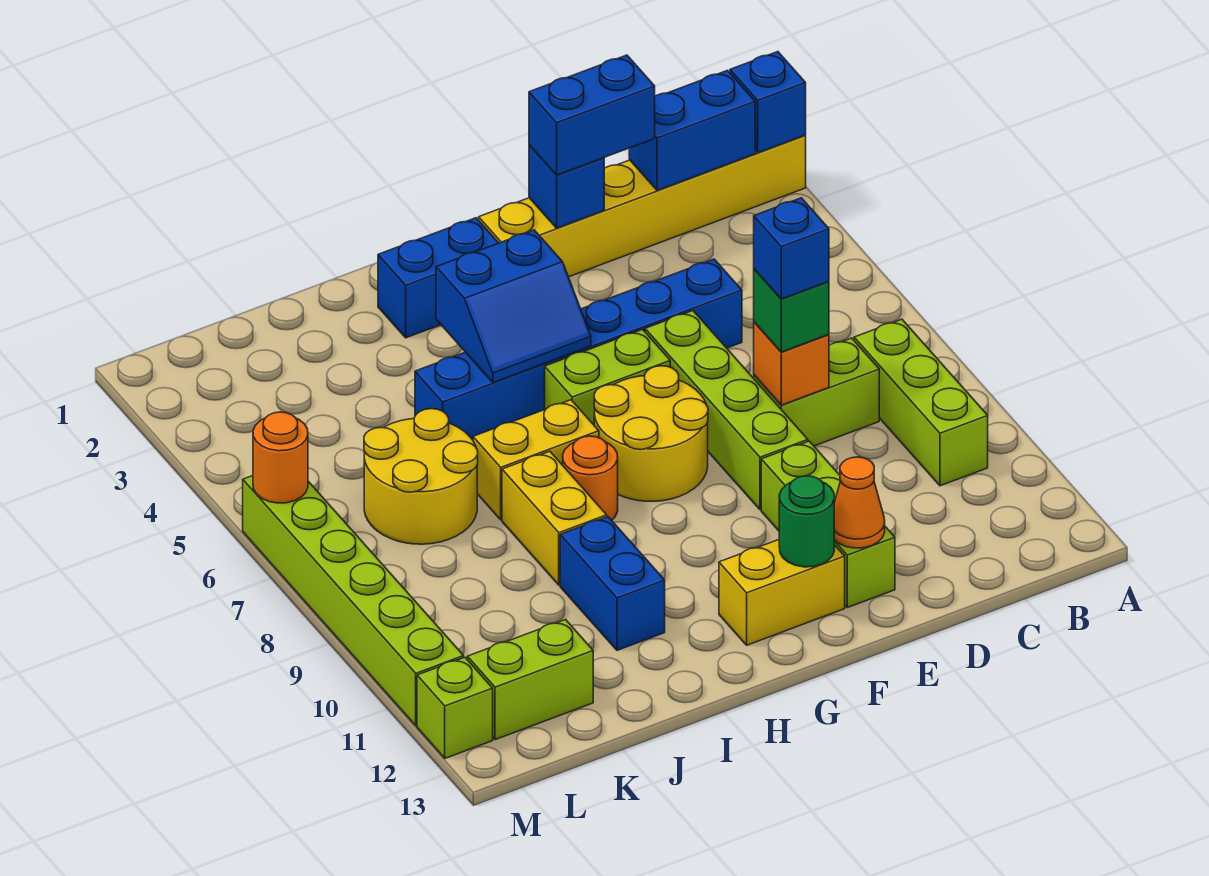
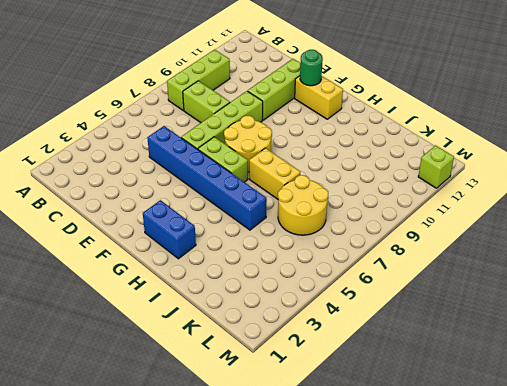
none -> yellow brick A2:F2 level 1
none -> orange round brick H8 level 1
none -> yellow brick I8:I9 level 1

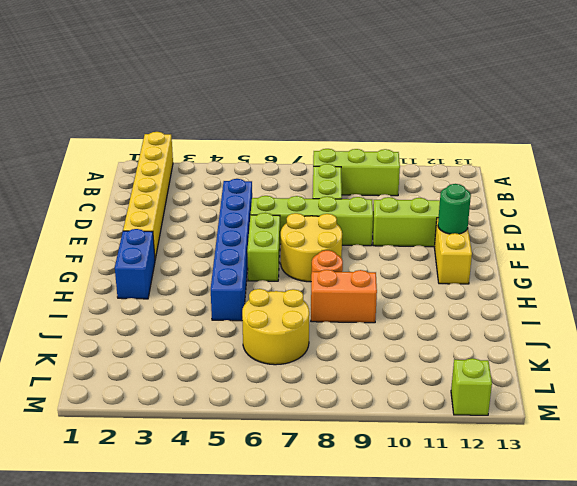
orange brick I8:I9 level 1 -> yellow brick I8:I9 level 1
none -> yellow brick H7:I7 level 1
none -> blue brick I10:I11 level 1
none -> lime brick K12:L12 level 1

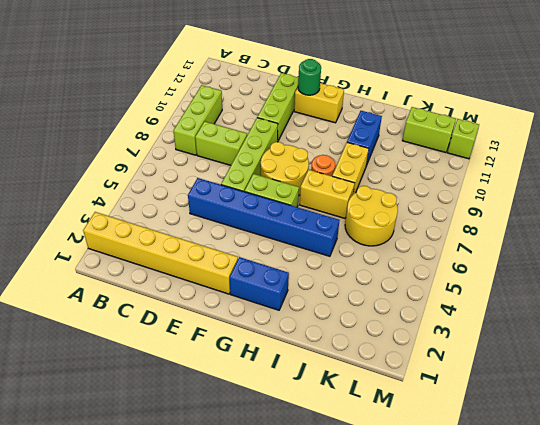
none -> lime brick M6:M11 level 1
none -> blue brick A2 level 2
none -> blue brick B2:C2 level 2

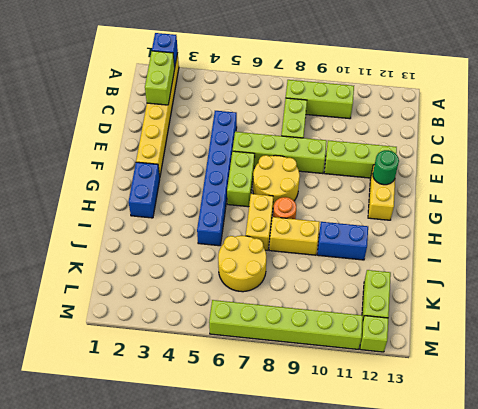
lime brick B2:C2 level 2 -> blue brick B2:C2 level 2
none -> orange brick D8 level 2
none -> blue brick E2 level 2
none -> orange cone E12 level 2

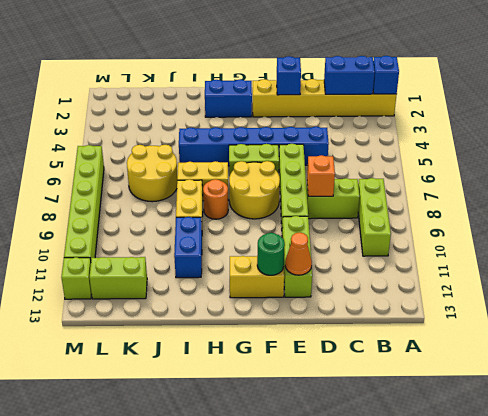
none -> blue slope G4:H5 level 2 top 4
none -> orange round brick M6 level 2
none -> blue brick D2:E2 level 3

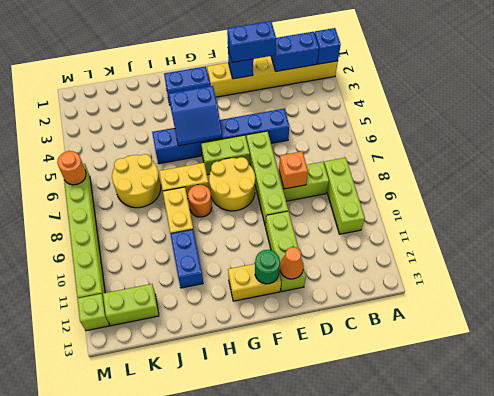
none -> green brick D8 level 3
none -> blue brick D8 level 4

